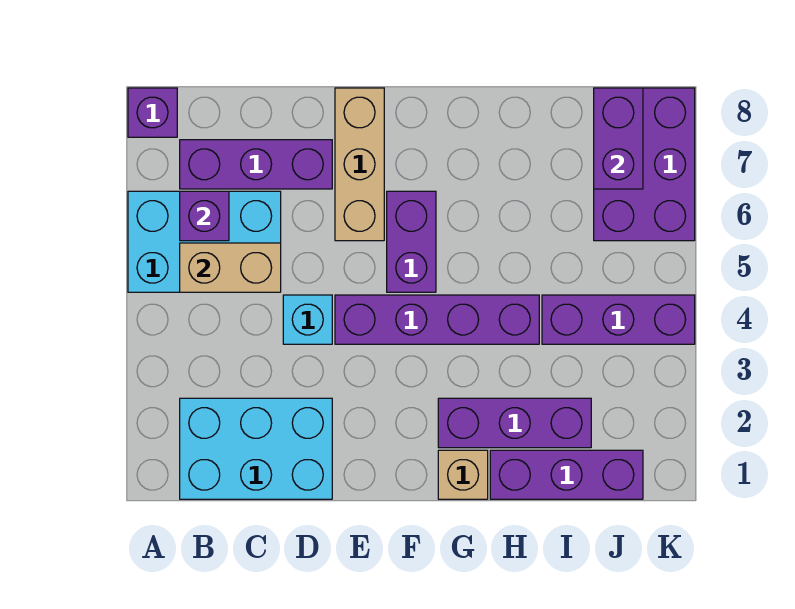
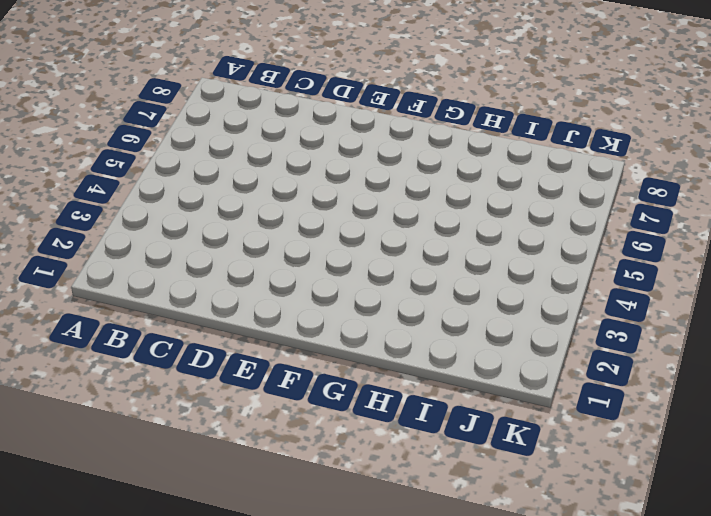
none -> cyan brick A5:C6 level 1
none -> purple brick A8 level 1
none -> cyan brick B1:D2 level 1

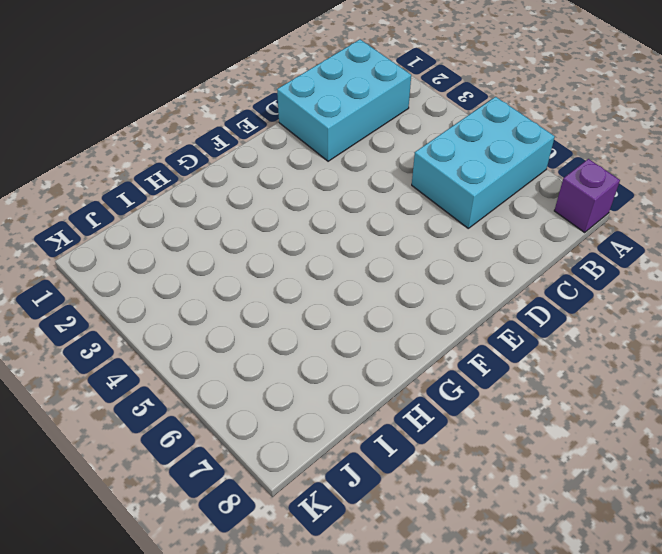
none -> purple brick B7:D7 level 1
none -> cyan brick D4 level 1
none -> purple brick E4:H4 level 1

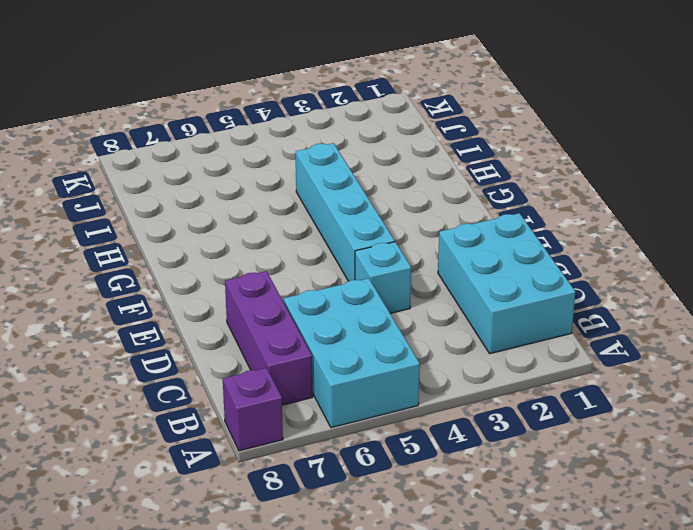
cyan brick E4:H4 level 1 -> purple brick E4:H4 level 1
none -> tan brick E6:E8 level 1
none -> purple brick F5:F6 level 1
none -> tan brick G1 level 1

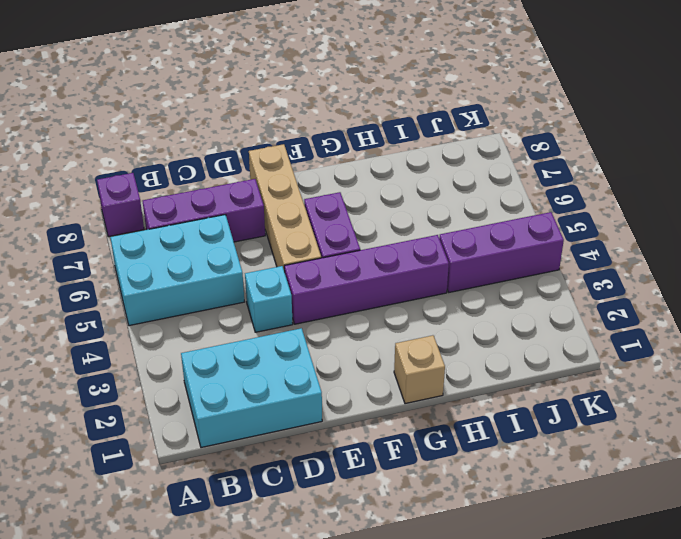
tan brick E5:E8 level 1 -> tan brick E6:E8 level 1
none -> purple brick G2:I2 level 1
none -> purple brick H1:J1 level 1
none -> purple brick J6:K8 level 1

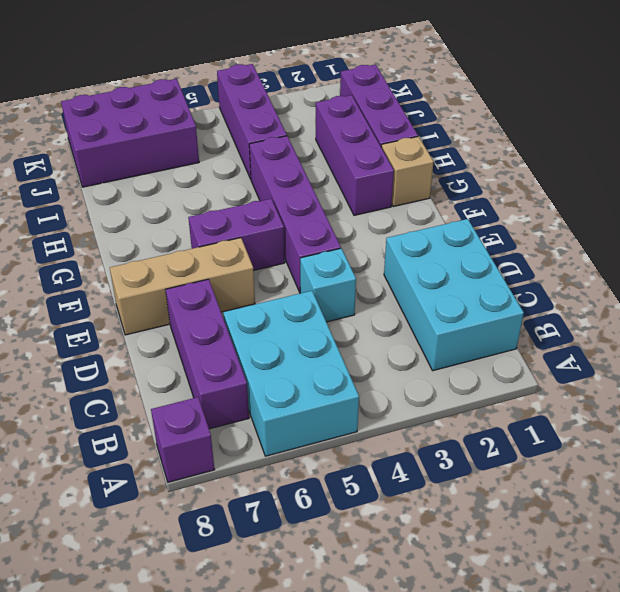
none -> tan brick B5:C5 level 2
none -> purple brick B6 level 2
none -> purple brick J7:J8 level 2

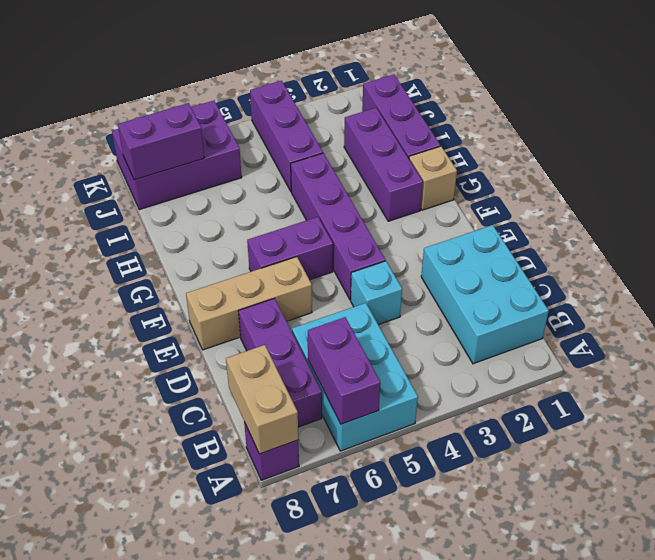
purple brick A6:B6 level 2 -> purple brick B6 level 2
tan brick A8:B8 level 2 -> tan brick B5:C5 level 2

